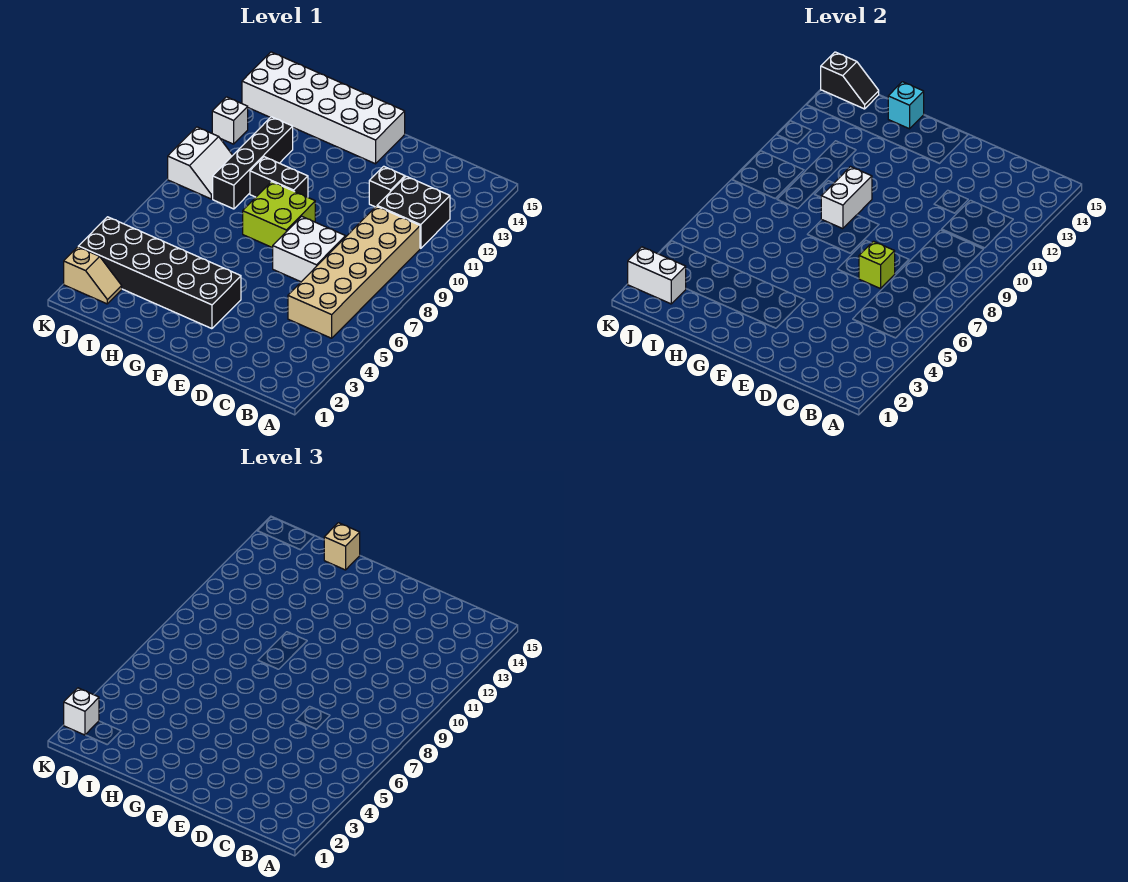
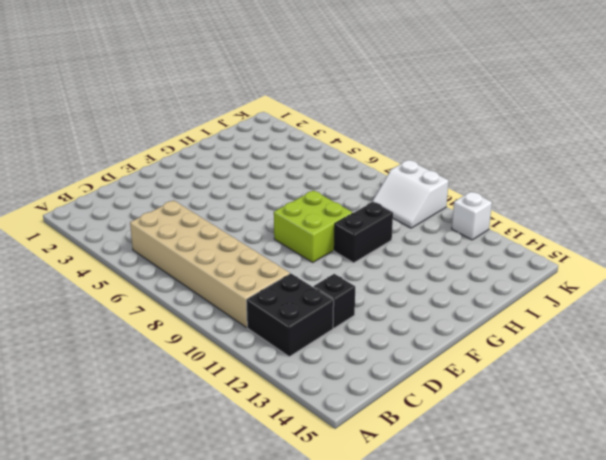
none -> white brick D7:E8 level 1
none -> black brick F3:K4 level 1
none -> white brick F14:K15 level 1

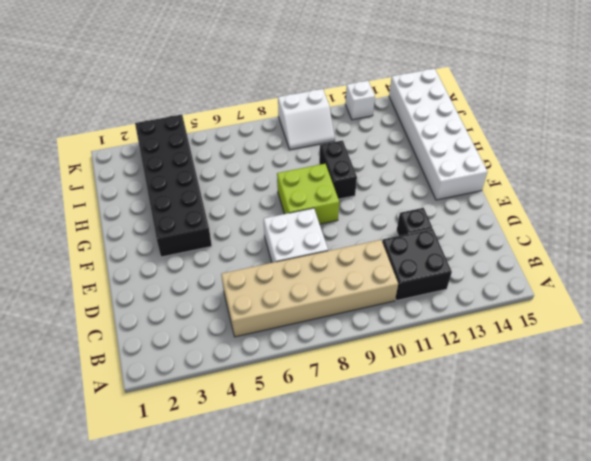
none -> black brick I9:I12 level 1
none -> tan slope J2:K2 level 1 top K
none -> lime brick D7 level 2

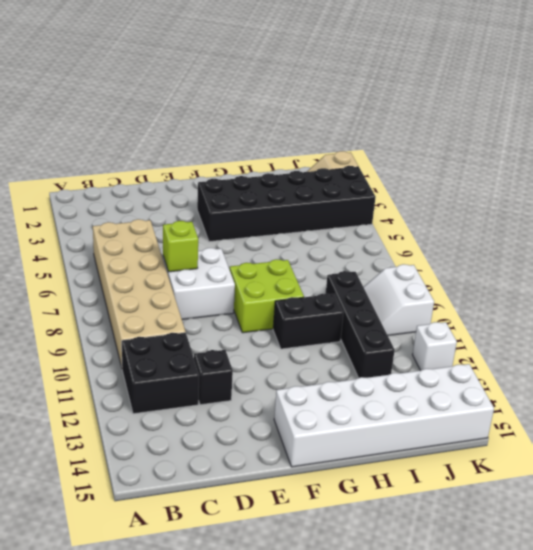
none -> white brick G9:G10 level 2
none -> cyan brick H15 level 2
none -> white brick J2:K2 level 2

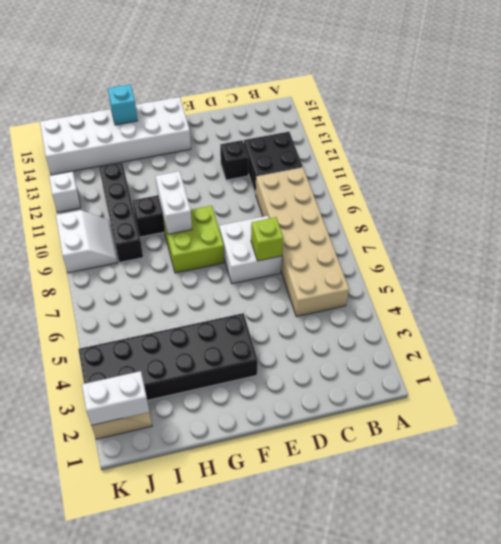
none -> black slope J15:K15 level 2 top K
none -> tan brick H15 level 3
none -> white brick K2 level 3

